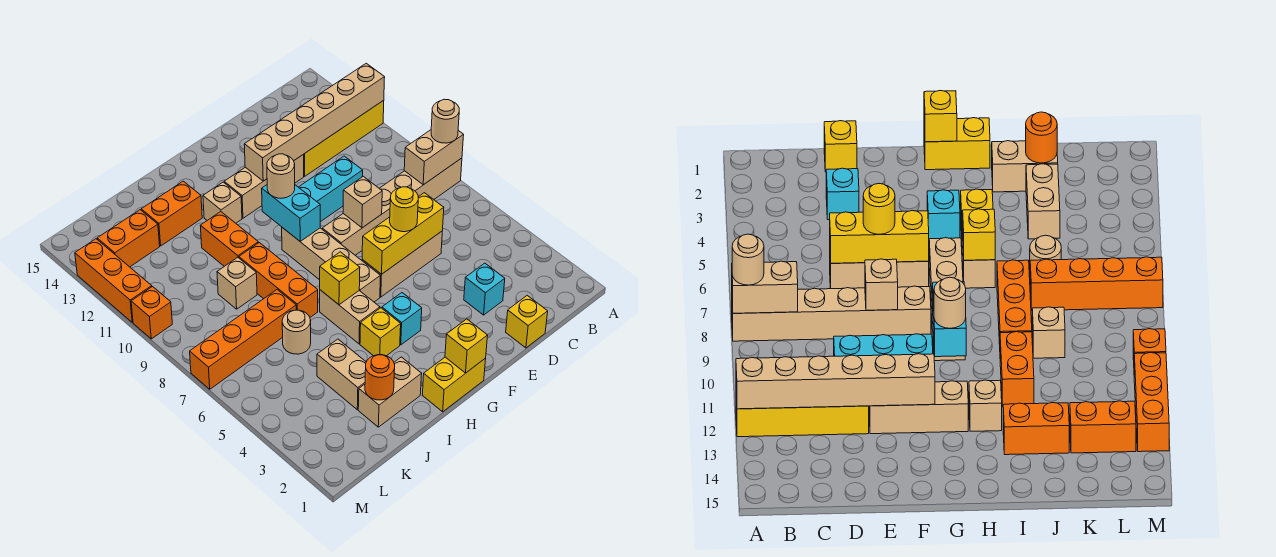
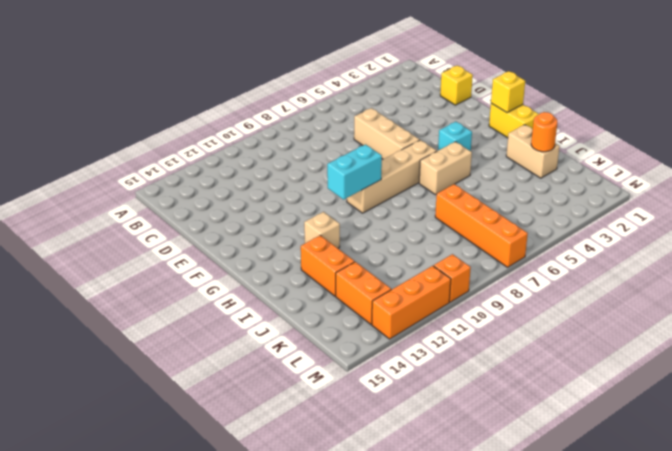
none -> tan brick A8:F8 level 1
none -> yellow brick A12:D12 level 1
none -> cyan brick D3 level 1
none -> cyan brick D10:F10 level 1

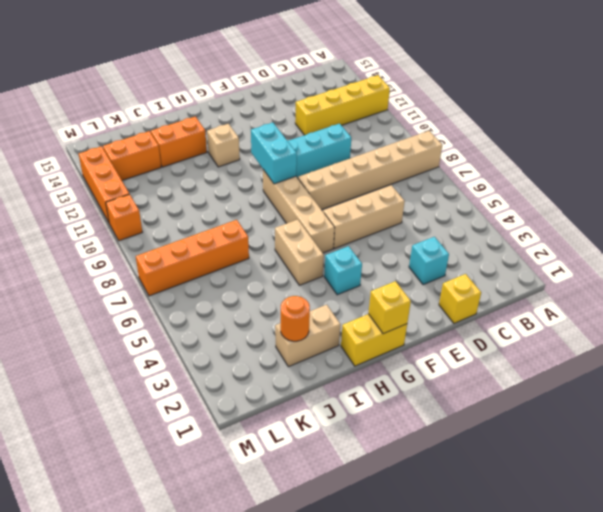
none -> tan brick E12:G12 level 1
none -> yellow brick H4 level 1
none -> orange brick I7:I9 level 1
none -> orange brick I10:I11 level 1

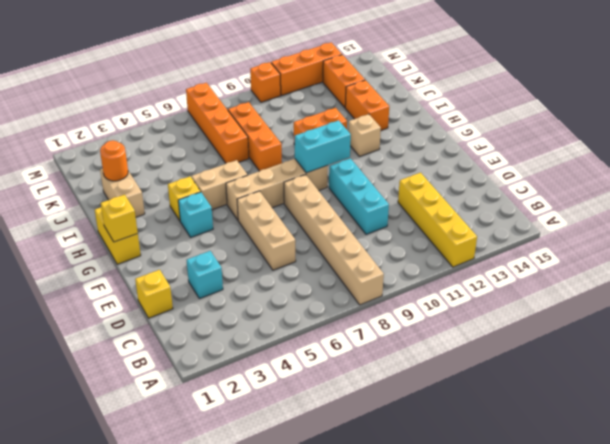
orange brick I8:K8 level 1 -> orange brick I7:I9 level 1
none -> tan brick E12:G12 level 1
none -> tan brick J3:J4 level 1
none -> tan round brick J6 level 1
none -> tan brick J9 level 1

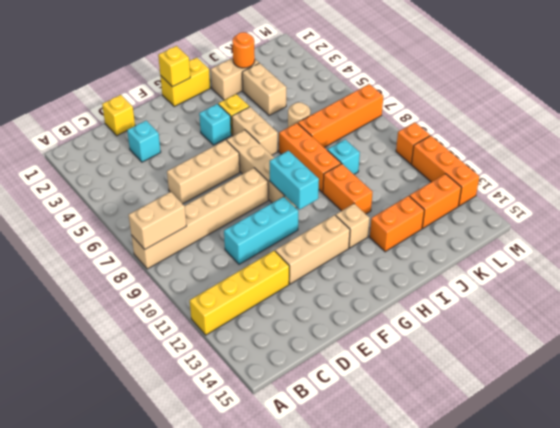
cyan brick J9 level 1 -> tan brick J9 level 1
none -> tan brick A12:F12 level 2
none -> yellow brick D6:F6 level 2
none -> tan brick E8 level 2
none -> yellow brick H6 level 2

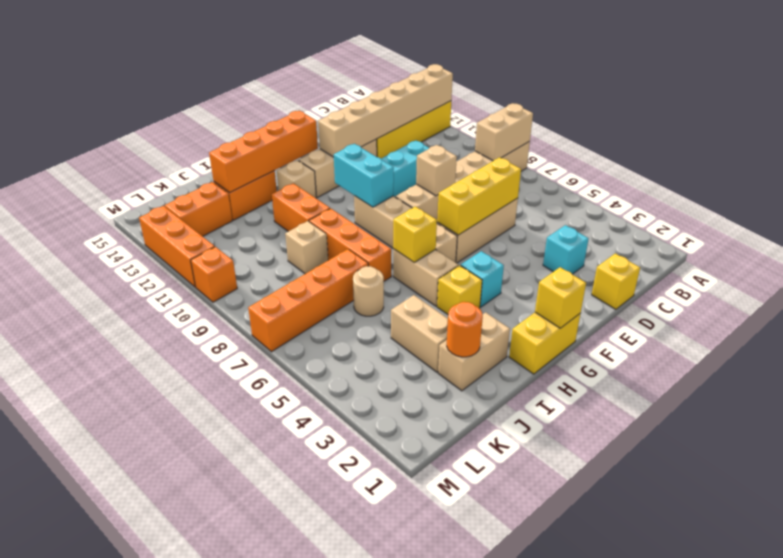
orange brick G13:J13 level 2 -> none
none -> tan round brick A8 level 3
none -> yellow round brick E6 level 3
none -> tan round brick G10 level 3

